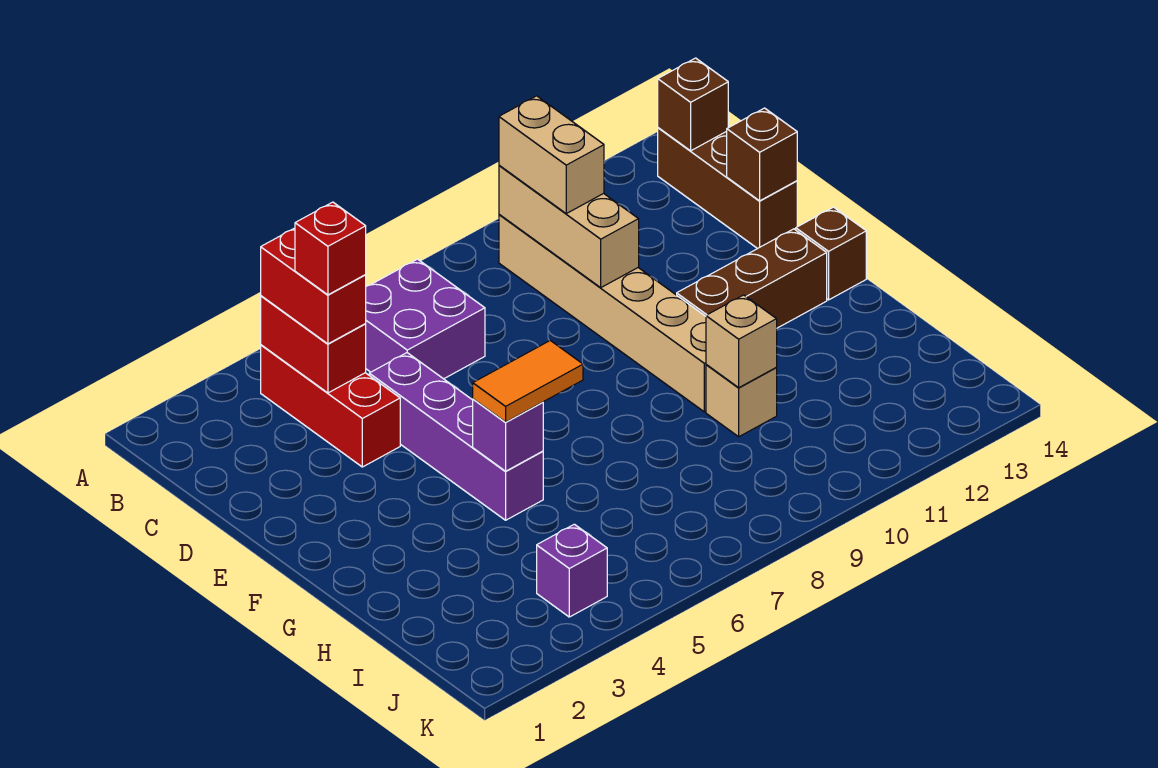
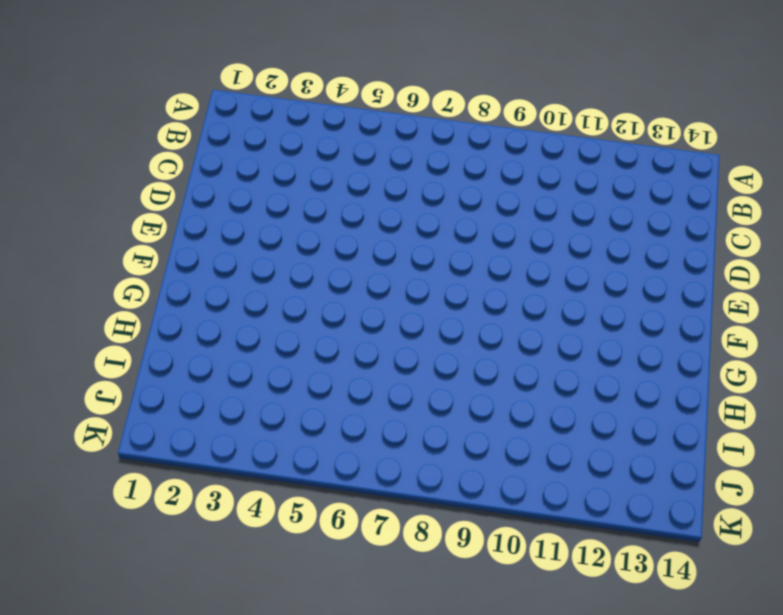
none -> red brick B4:D4 level 1
none -> purple brick B6:C7 level 1
none -> tan brick B10:G10 level 1

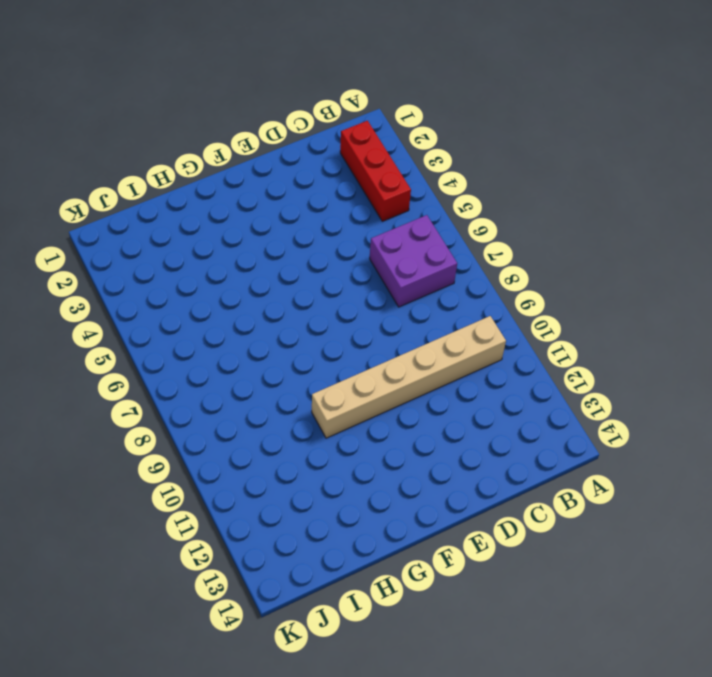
red brick B2:B4 level 1 -> red brick B4:D4 level 1
none -> brown brick B14:D14 level 1
none -> purple brick D5:G5 level 1
none -> brown brick F11:F13 level 1

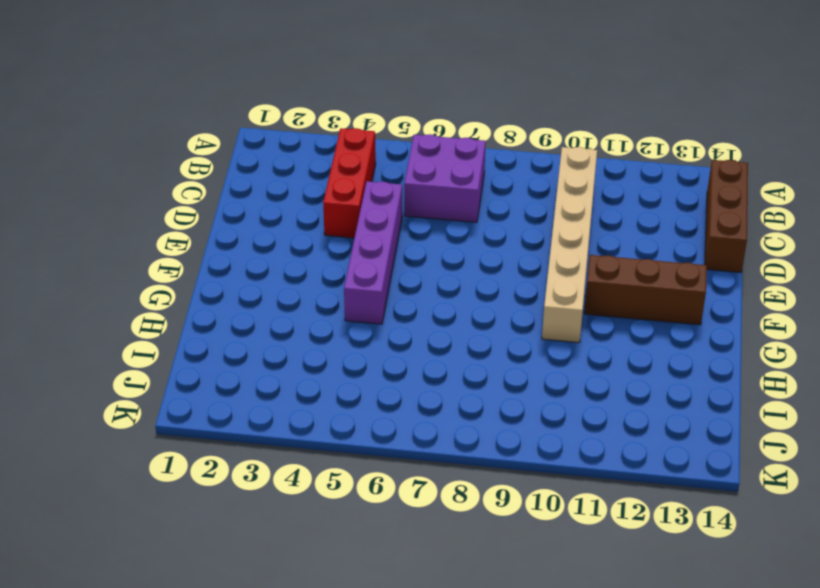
none -> brown brick F14 level 1
none -> tan brick H10 level 1
none -> purple brick J4 level 1

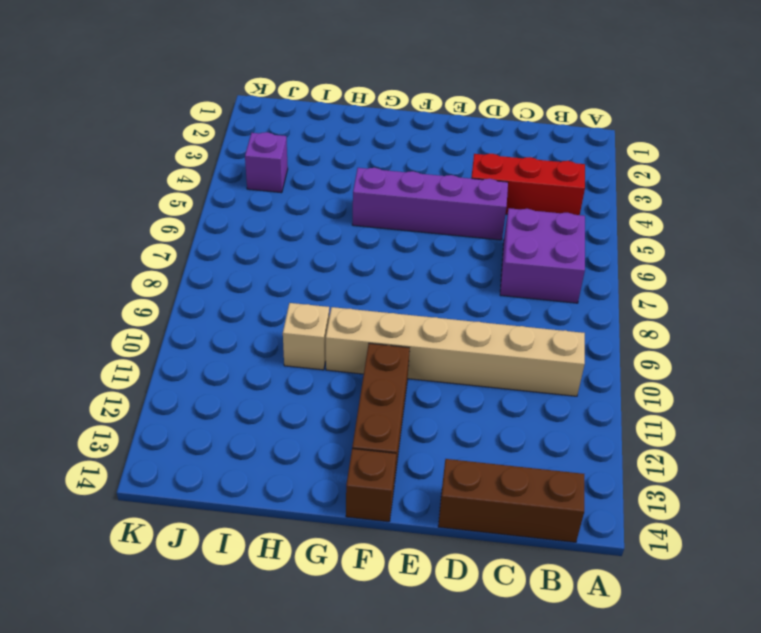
none -> red brick B4:C4 level 2
none -> tan brick B10:D10 level 2
none -> brown brick B14 level 2

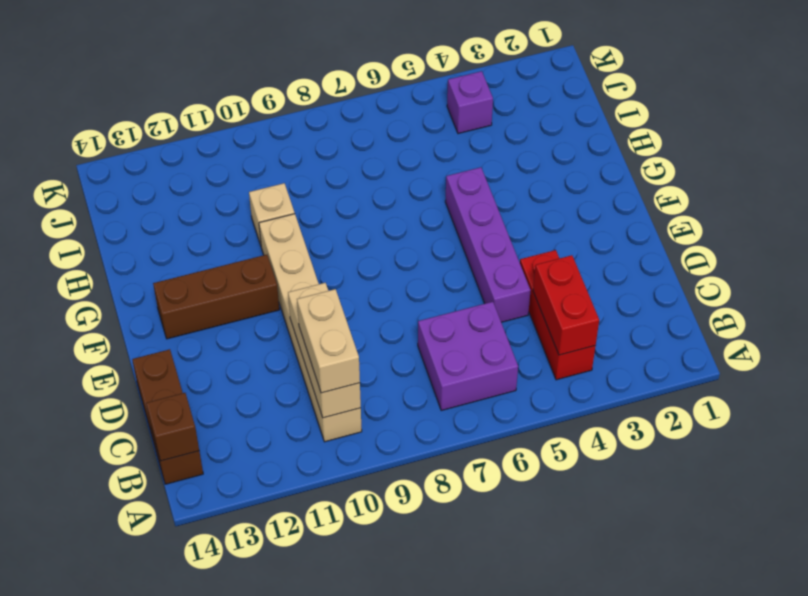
none -> brown brick F14 level 1
none -> brown brick D14 level 2
none -> purple brick G5 level 2

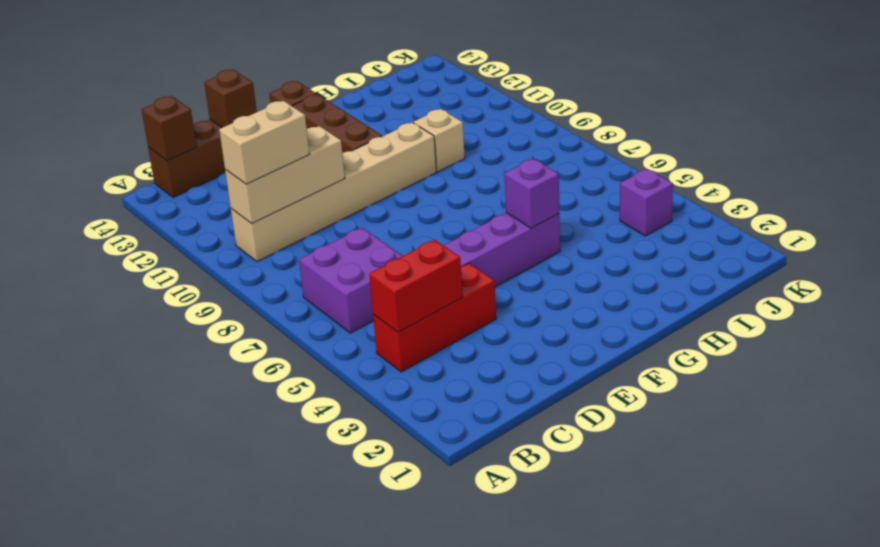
none -> tan brick H10 level 2
none -> red brick B4:C4 level 3
none -> orange tile G5:G6 level 3

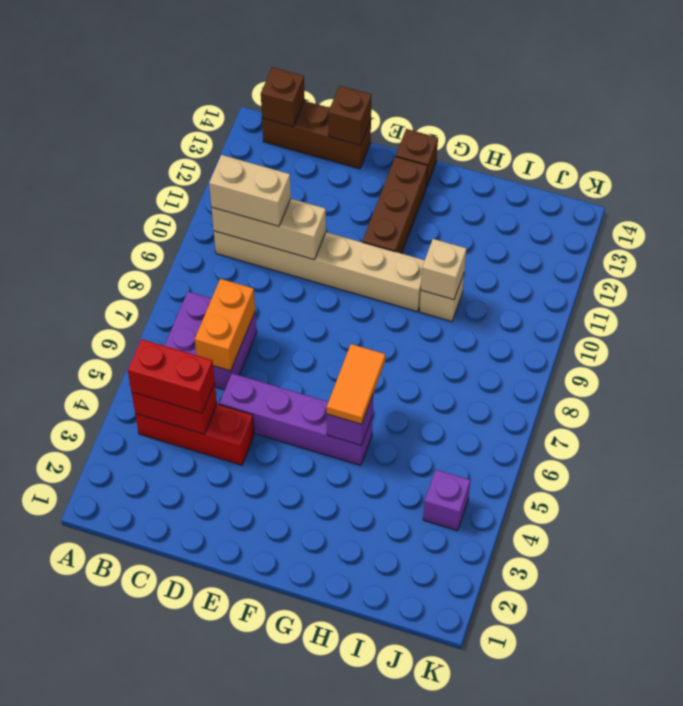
orange brick C6:C7 level 2 -> none
none -> red brick C4 level 4

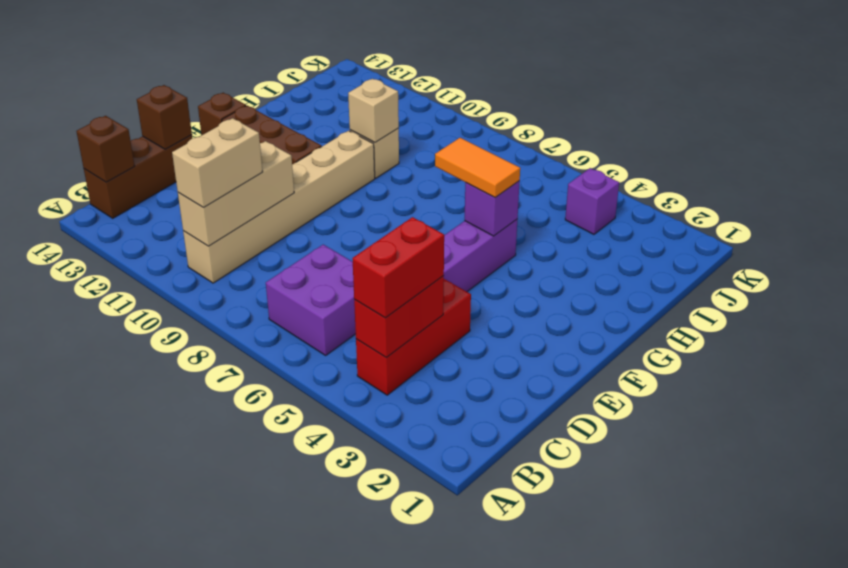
none -> red brick C4 level 4

